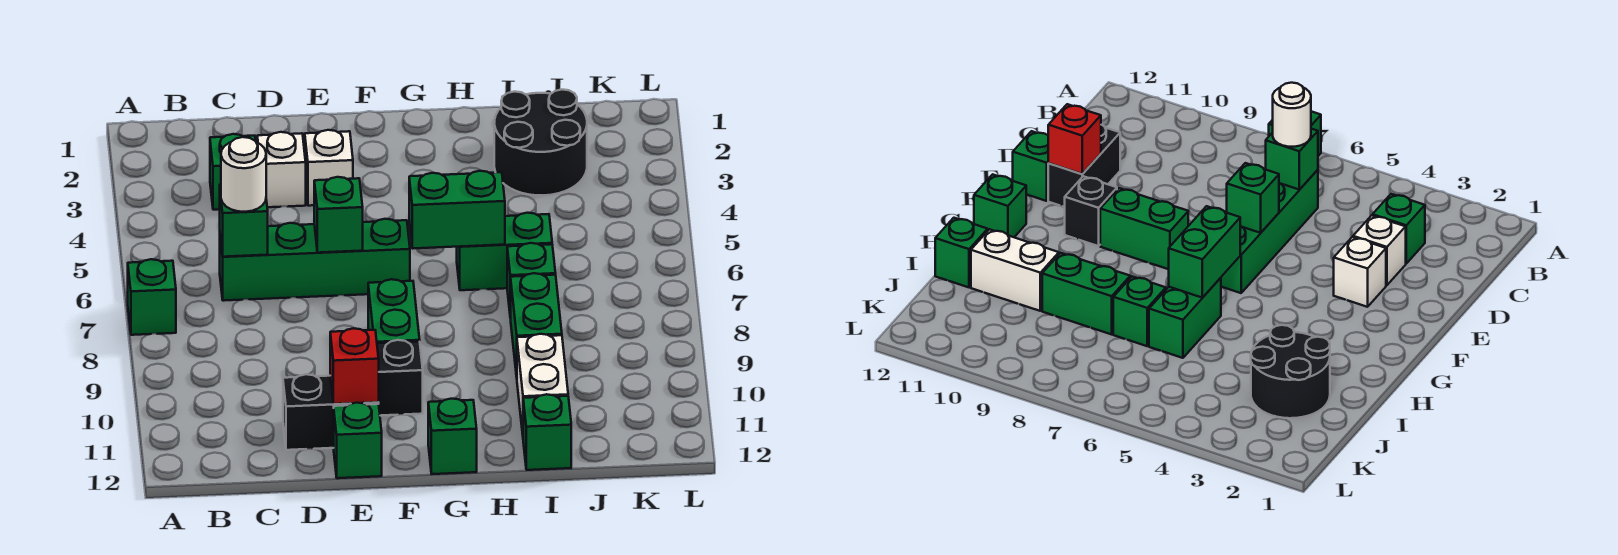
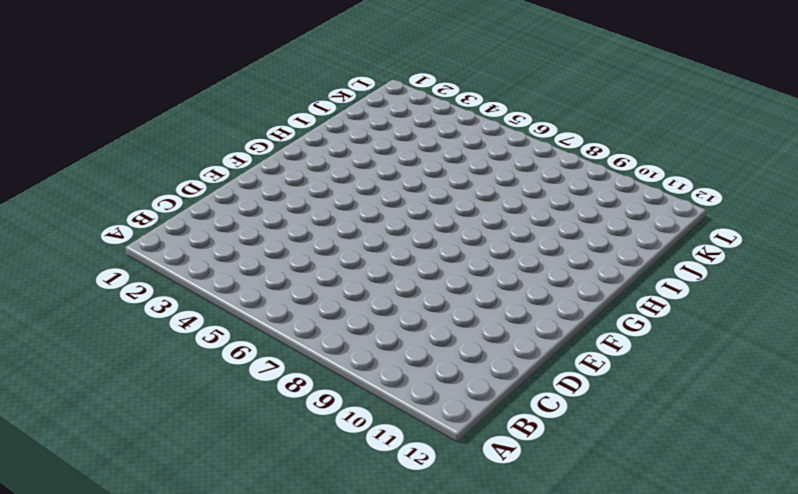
none -> green brick A7 level 1
none -> green brick C3 level 1
none -> green brick C6:F6 level 1

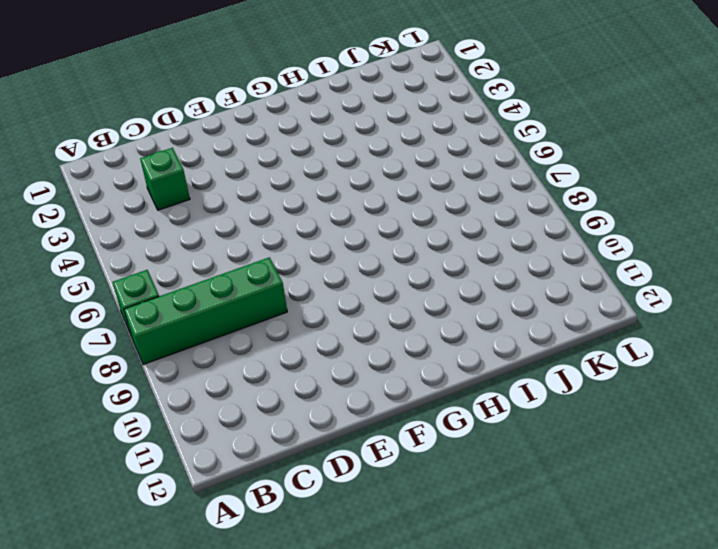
green brick A8:D8 level 1 -> green brick C6:F6 level 1
none -> white brick D3 level 1
none -> black brick D11:E11 level 1
none -> white brick E3 level 1

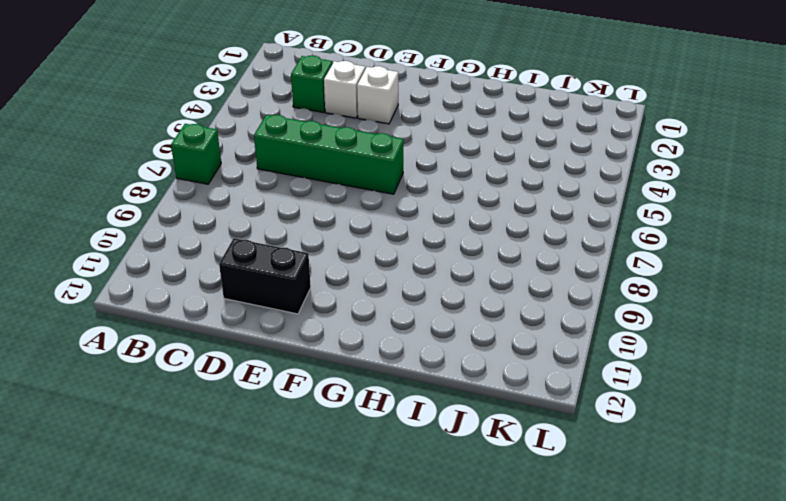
none -> green brick E12 level 1
none -> green brick F8:F9 level 1
none -> black brick F10 level 1

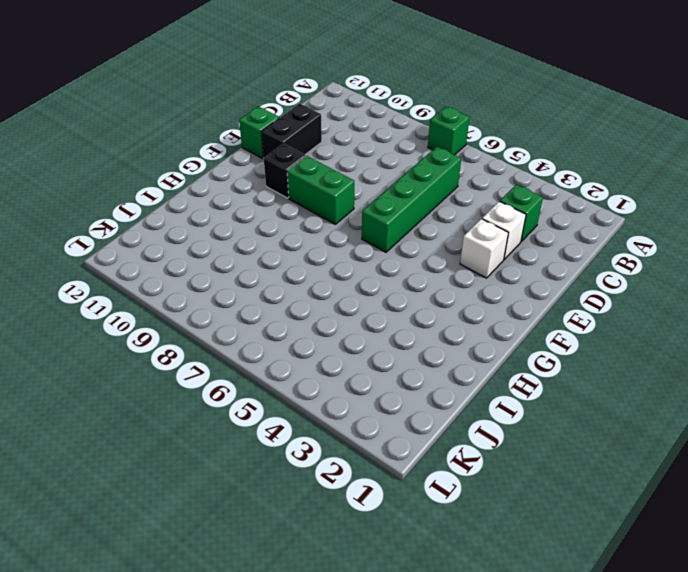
none -> green brick G12 level 1
none -> green brick H6:I6 level 1
none -> black round brick I2:J3 level 1

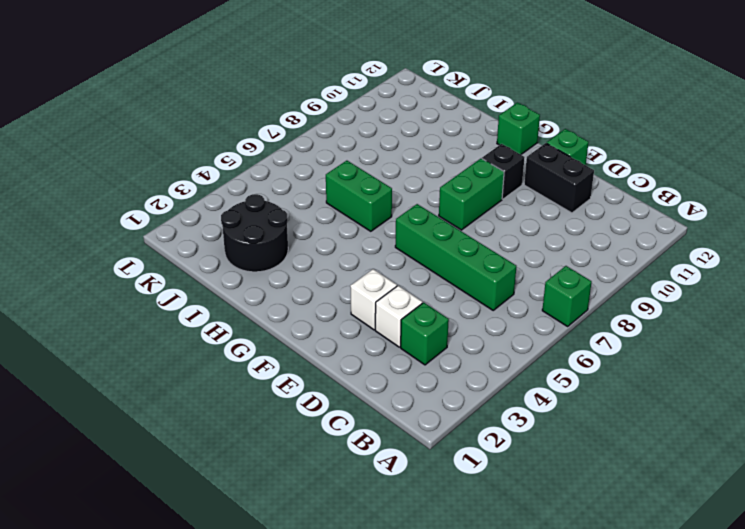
none -> green brick I7 level 1
none -> green brick I8:I9 level 1
none -> white brick I10:I11 level 1

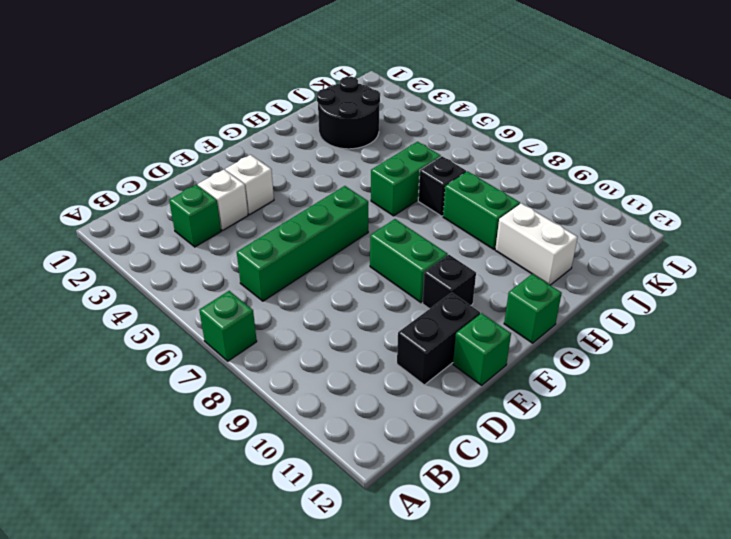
black brick I7 level 1 -> green brick I7 level 1
none -> green brick I12 level 1
none -> green brick C6 level 2
none -> green brick E6 level 2

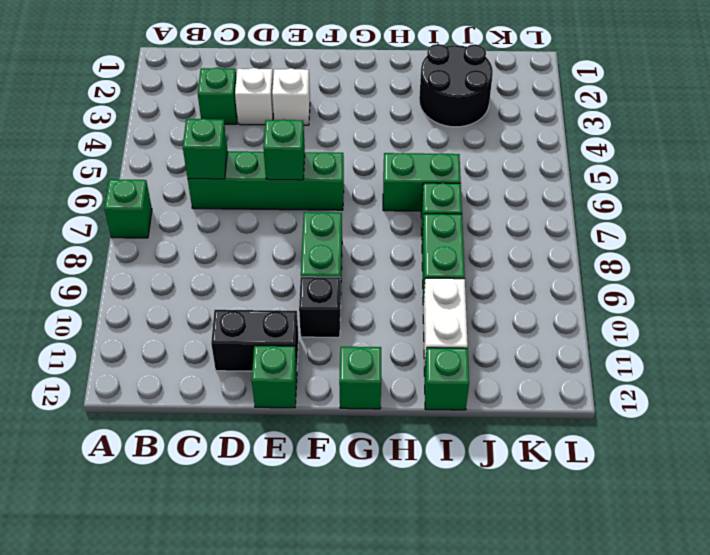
none -> red brick E11 level 2
none -> green brick G6:H6 level 2
none -> white round brick C6 level 3

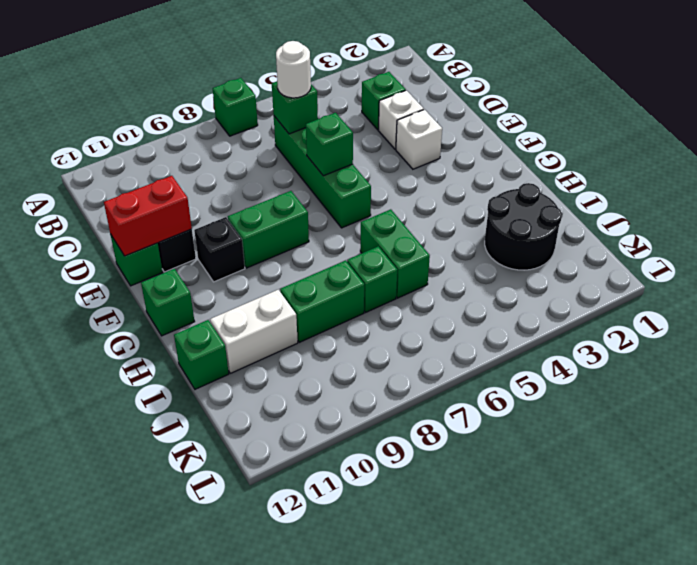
red brick E11:E12 level 2 -> red brick E11 level 2
none -> green brick G6:H6 level 2

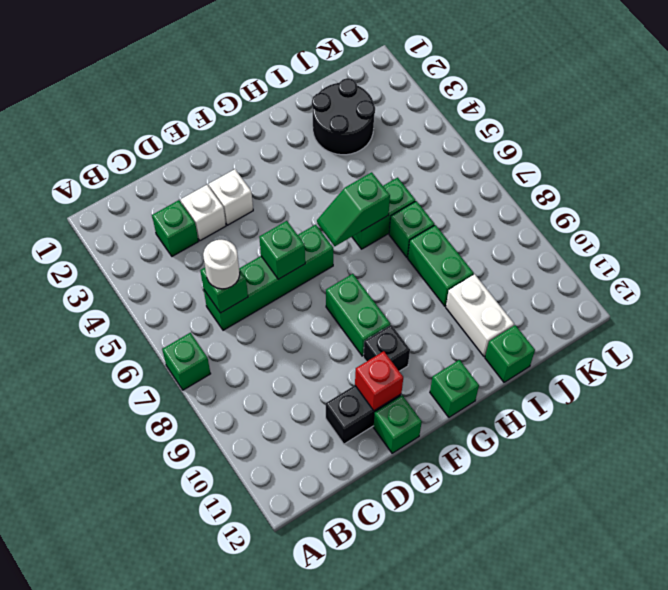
green slope G6:H6 level 2 top H -> green brick G6:H6 level 2

